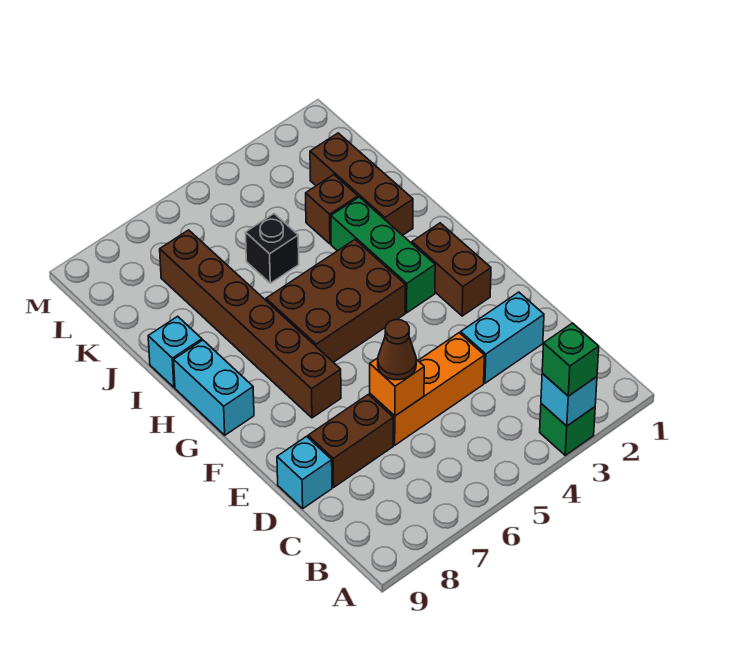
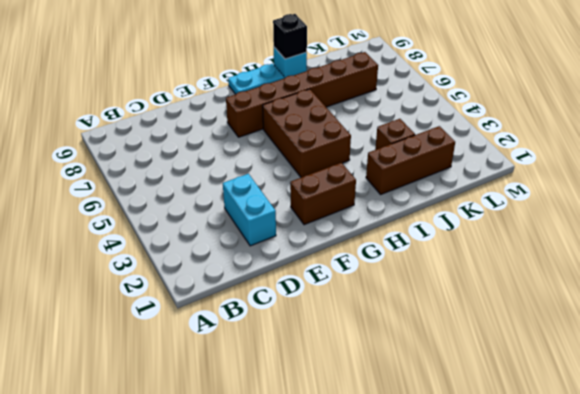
cyan plate G9:H9 level 1 -> cyan brick G9:H9 level 1
black brick I9 level 2 -> black brick J5 level 1
none -> green brick A3 level 1
none -> orange brick D4:D6 level 1
none -> brown brick D7:D8 level 1

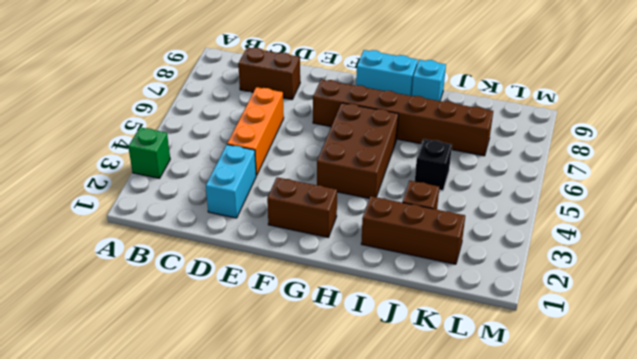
brown brick C8:D8 level 1 -> brown brick D7:D8 level 1
none -> cyan brick D9 level 1
none -> green brick G3:I3 level 1
none -> cyan brick A3 level 2

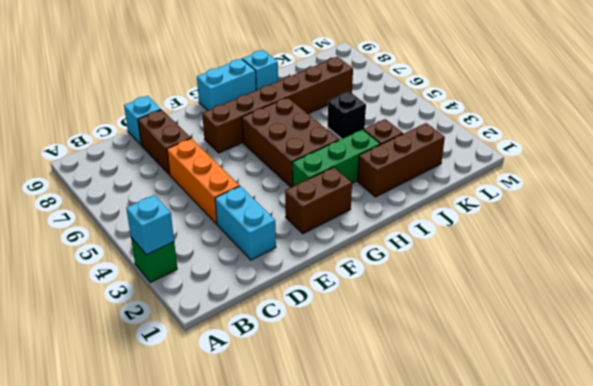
none -> orange brick D6 level 2
none -> green brick A3 level 3
none -> brown cone D6 level 3

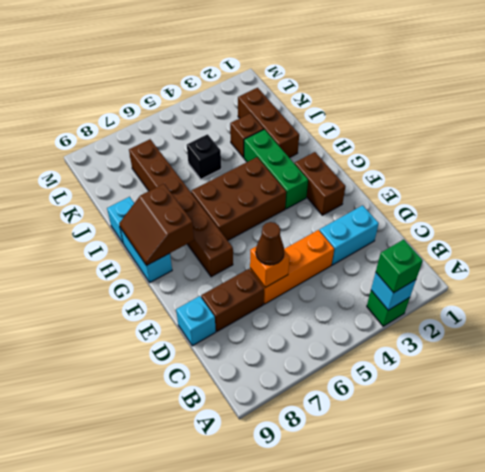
brown slope G8:H9 level 2 top 8 -> none

